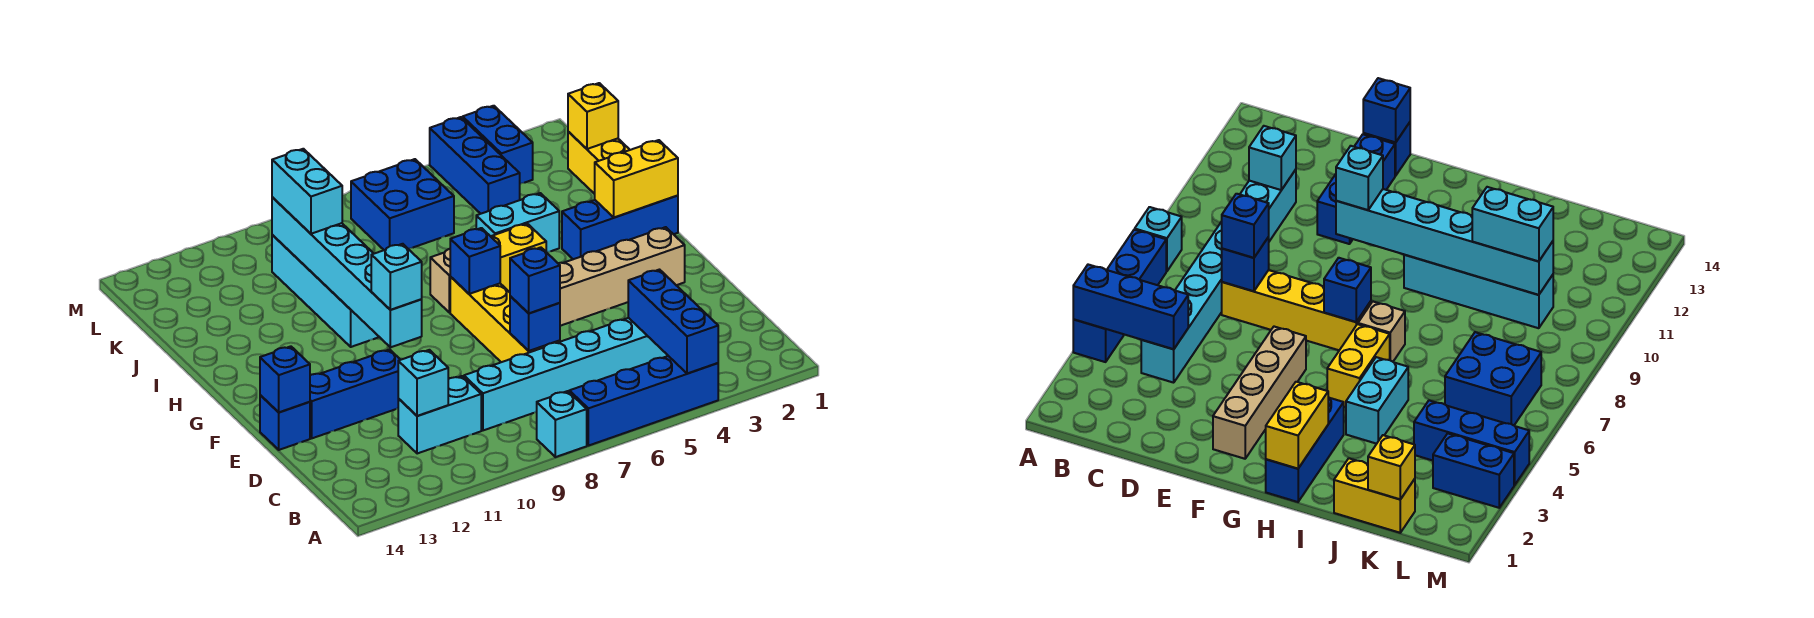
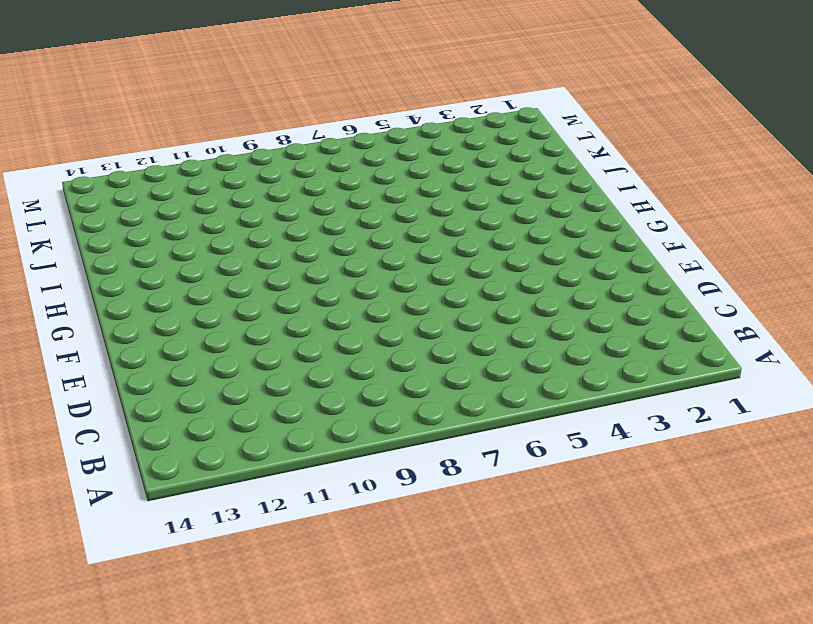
none -> blue brick A4:A7 level 1
none -> cyan brick A8 level 1
none -> cyan brick C4:C9 level 1

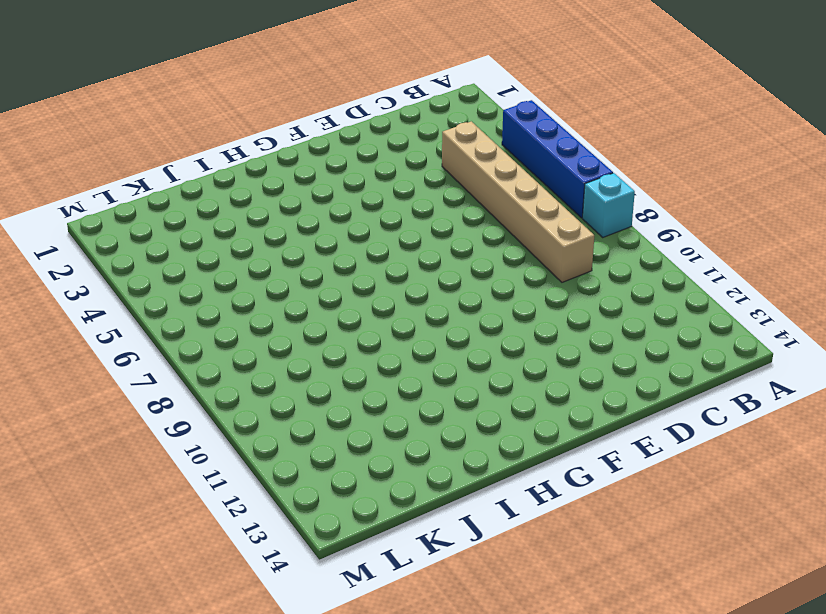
tan brick C4:C9 level 1 -> cyan brick C4:C9 level 1
none -> cyan brick C10:C11 level 1
none -> yellow brick D7:G7 level 1
none -> blue brick E11:E13 level 1

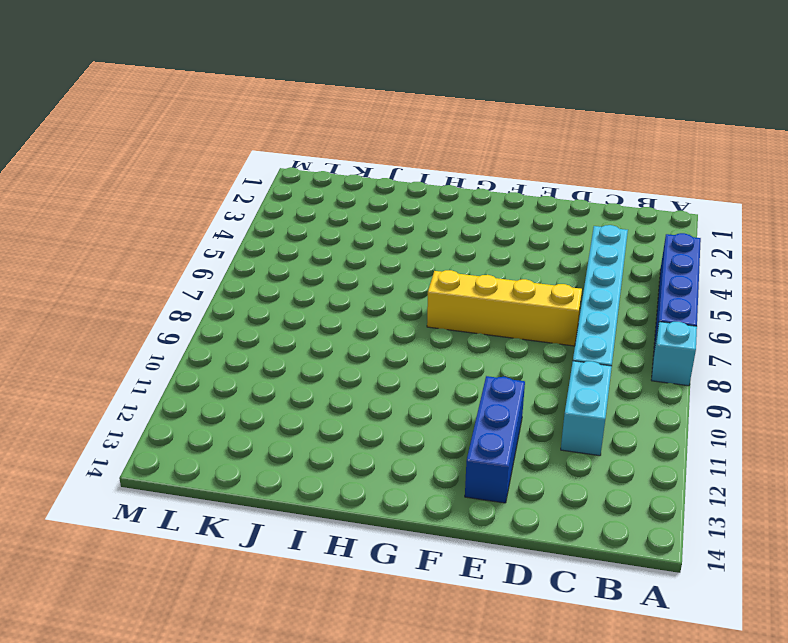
none -> blue brick E14 level 1
none -> tan brick F2:F5 level 1
none -> blue brick H1:H3 level 1

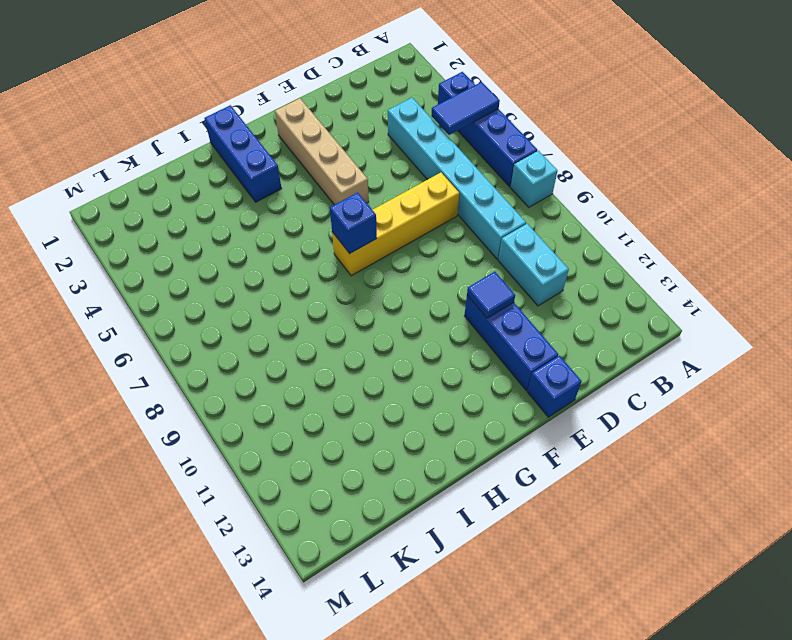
blue tile A5:B5 level 2 -> none
blue tile E11 level 2 -> none
none -> yellow brick H5:H6 level 1
none -> tan brick H7 level 1
none -> cyan brick H10:K10 level 1

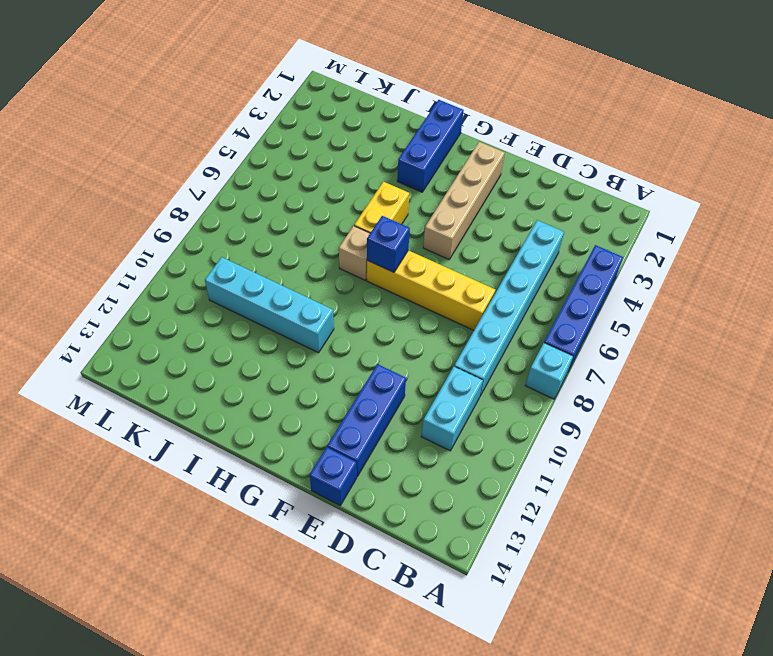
none -> cyan brick I4:I5 level 1
none -> yellow brick J1:K1 level 1
none -> blue brick K4:M4 level 1

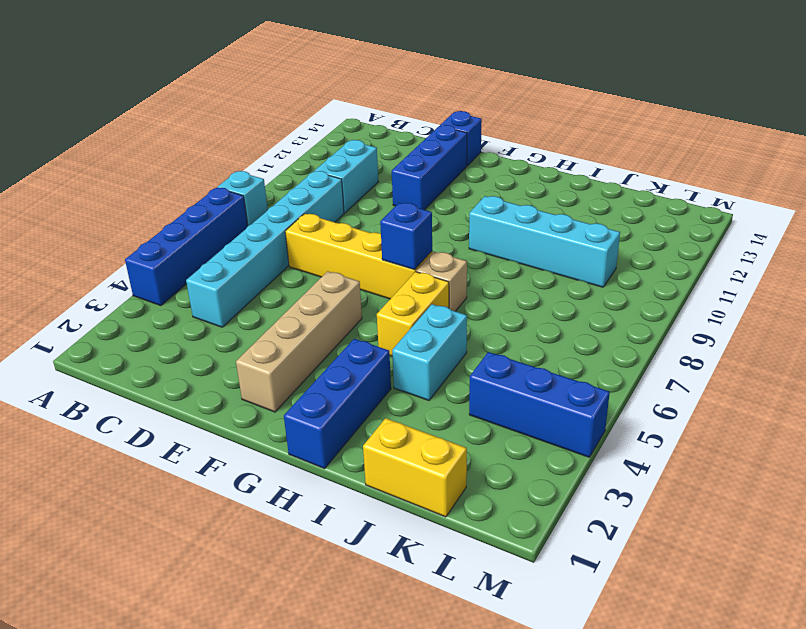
none -> blue brick K6:L7 level 1
none -> blue brick L3:M3 level 1
none -> blue brick A4:C4 level 2

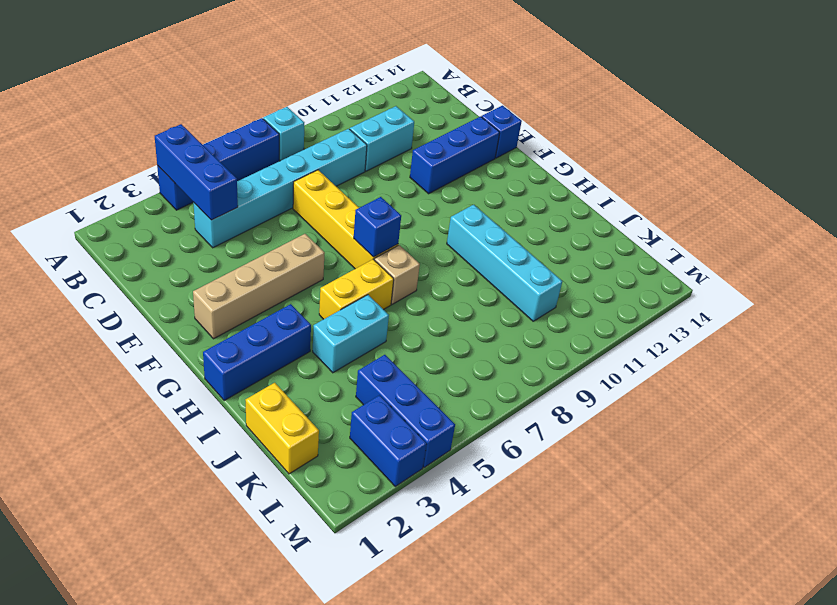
none -> blue brick K6:L7 level 1
none -> cyan brick C11 level 2
none -> blue brick D7 level 2

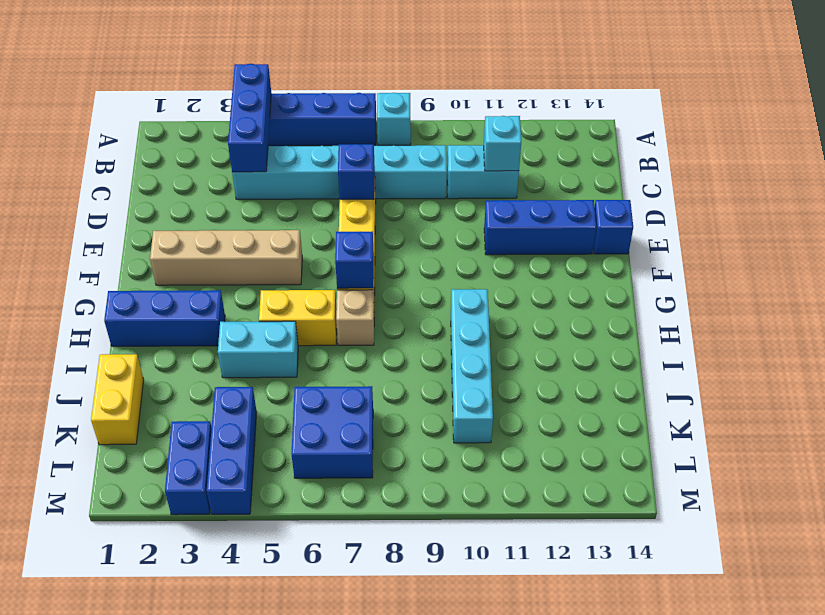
none -> blue brick E14 level 2
none -> cyan brick F10:K10 level 2
none -> yellow brick H1:H2 level 2

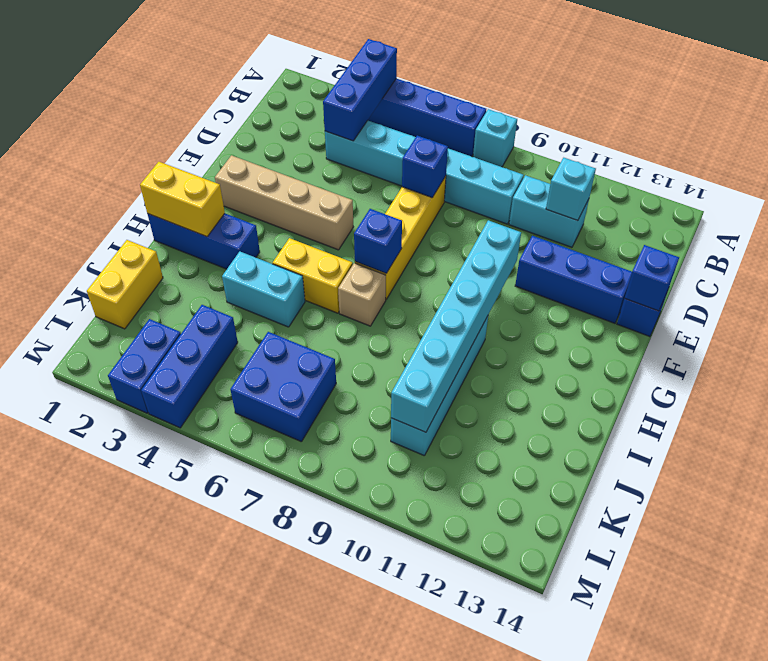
none -> yellow brick K1 level 2
none -> blue brick D7 level 3
none -> cyan brick F10 level 3

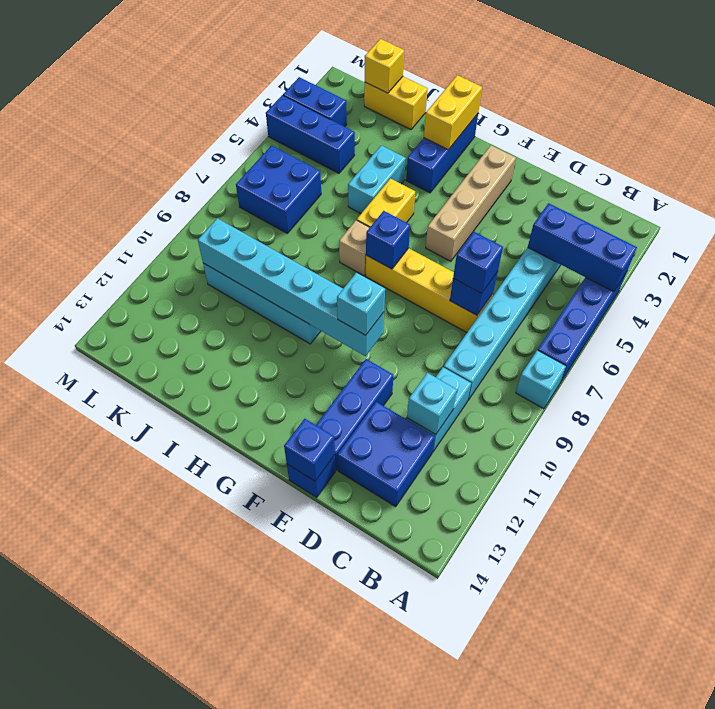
blue brick C12:D13 level 1 -> none
none -> cyan brick J10:K10 level 3

